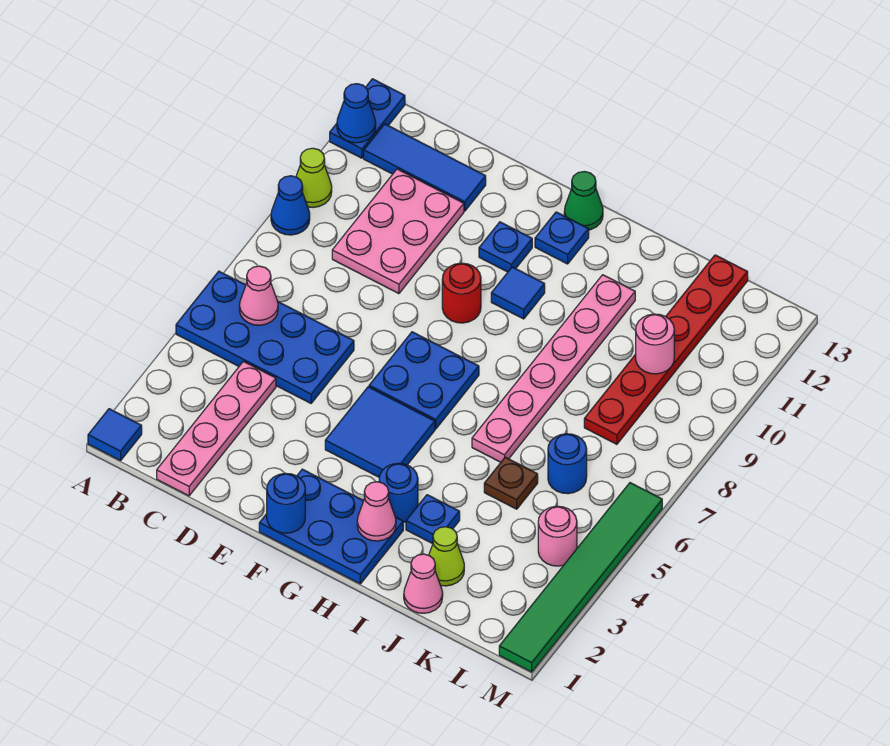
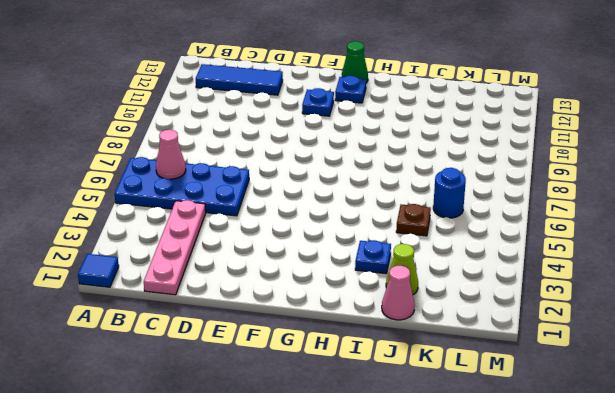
none -> blue cone A9 level 1
none -> lime cone A10 level 1
none -> blue plate A12:A13 level 1
none -> pink plate C9:D11 level 1

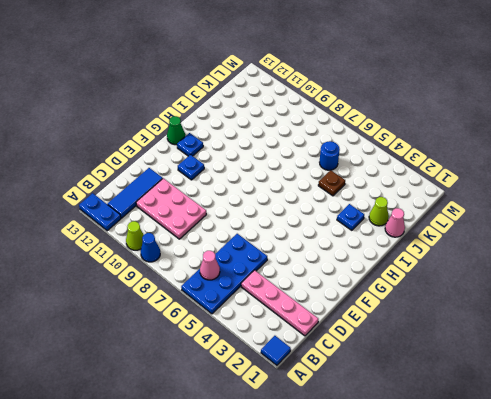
none -> blue plate F1:H2 level 1
none -> blue tile F4:G5 level 1
none -> blue plate F6:G7 level 1
none -> red round brick F9 level 1

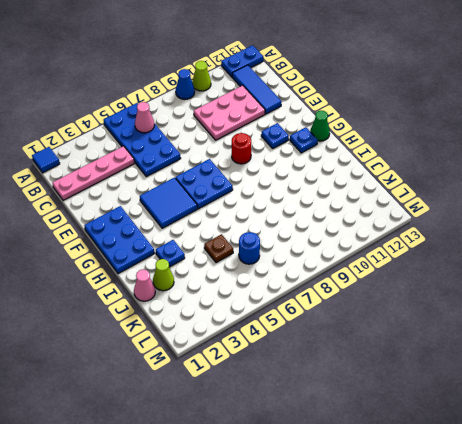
none -> blue tile G10 level 1
none -> blue round brick H3 level 1
none -> pink plate I6:I11 level 1
none -> red plate K8:K13 level 1

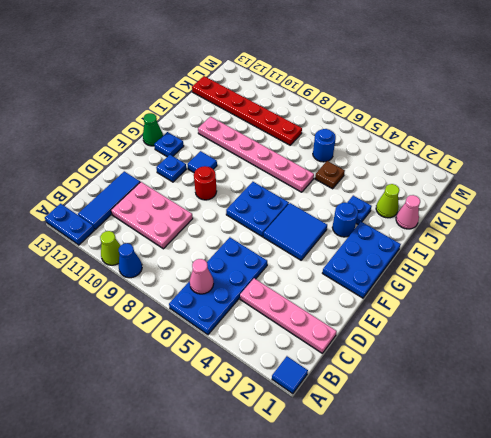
none -> pink round brick L4 level 1
none -> green tile M1:M6 level 1
none -> blue cone A12 level 2
none -> blue round brick F1 level 2

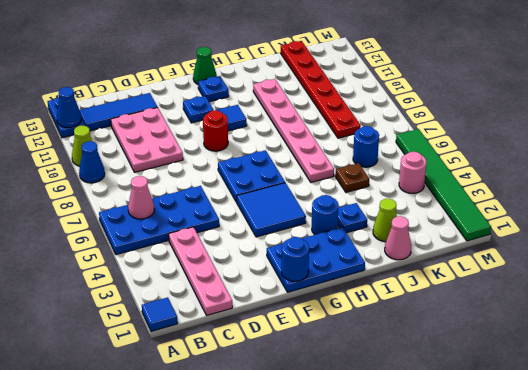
none -> pink cone H2 level 2
none -> pink round brick K10 level 2

